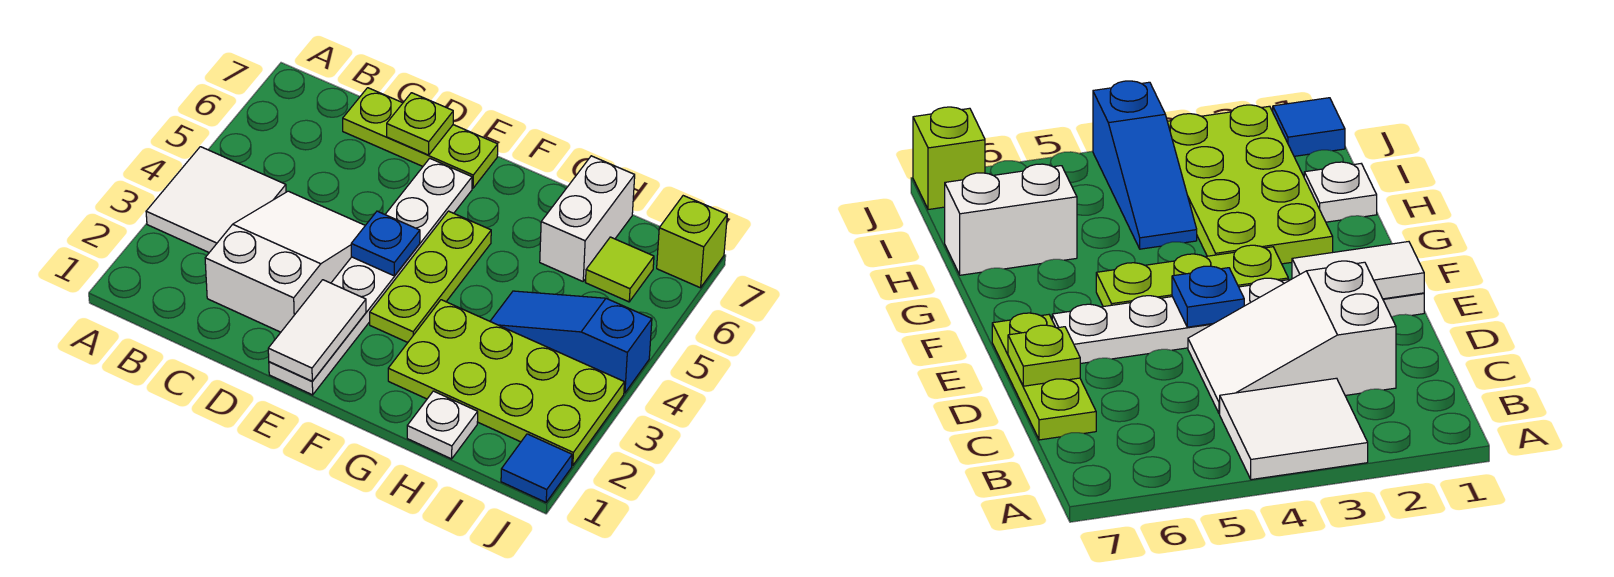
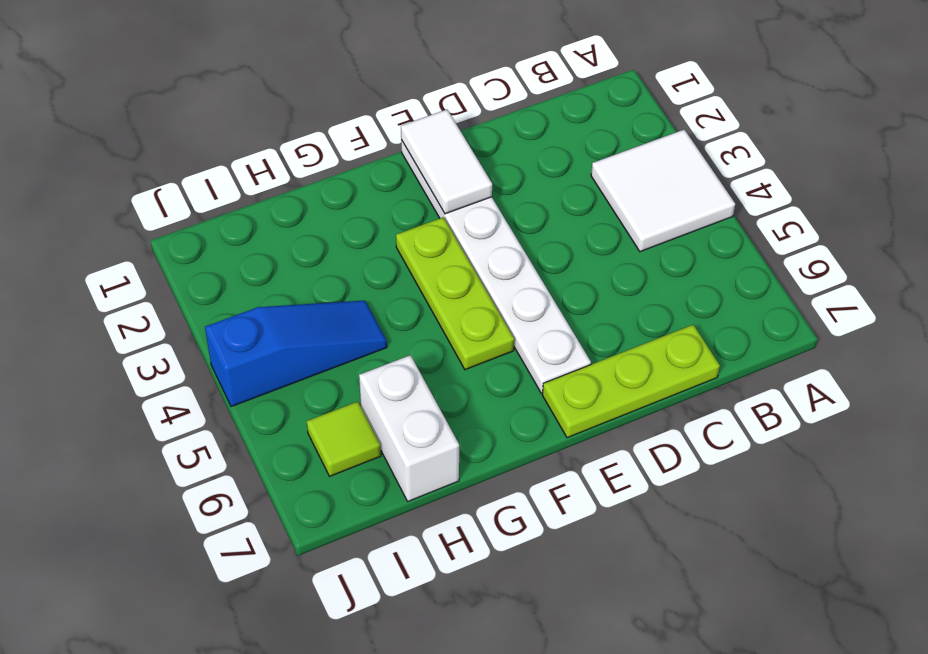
none -> white slope C2:D4 level 1 top 2
none -> lime plate G2:J3 level 1
none -> white plate H1 level 1

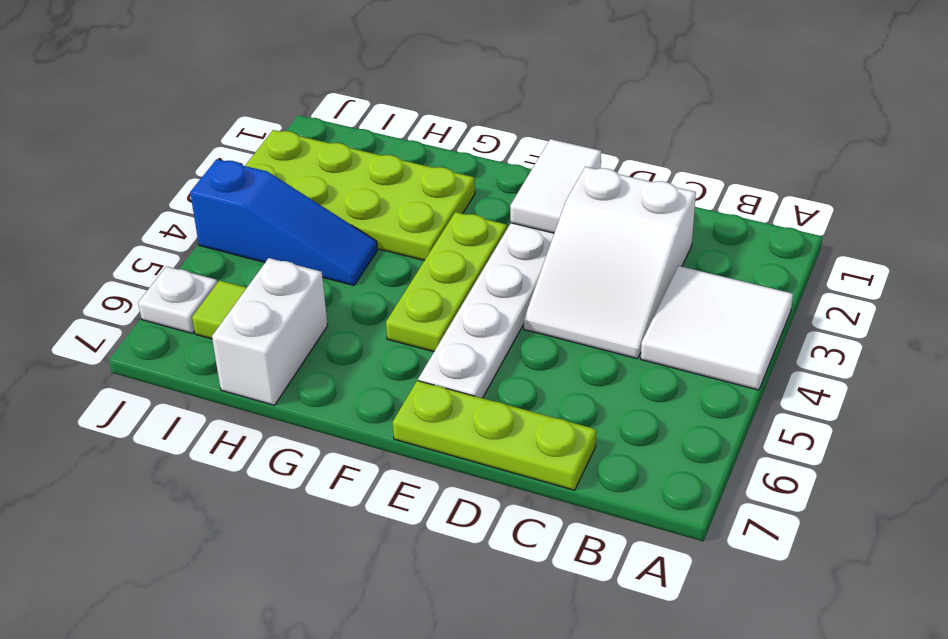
white plate J6 level 1 -> white plate H1 level 1
none -> blue tile J1 level 1
none -> lime brick J7 level 1
none -> lime plate D7 level 2

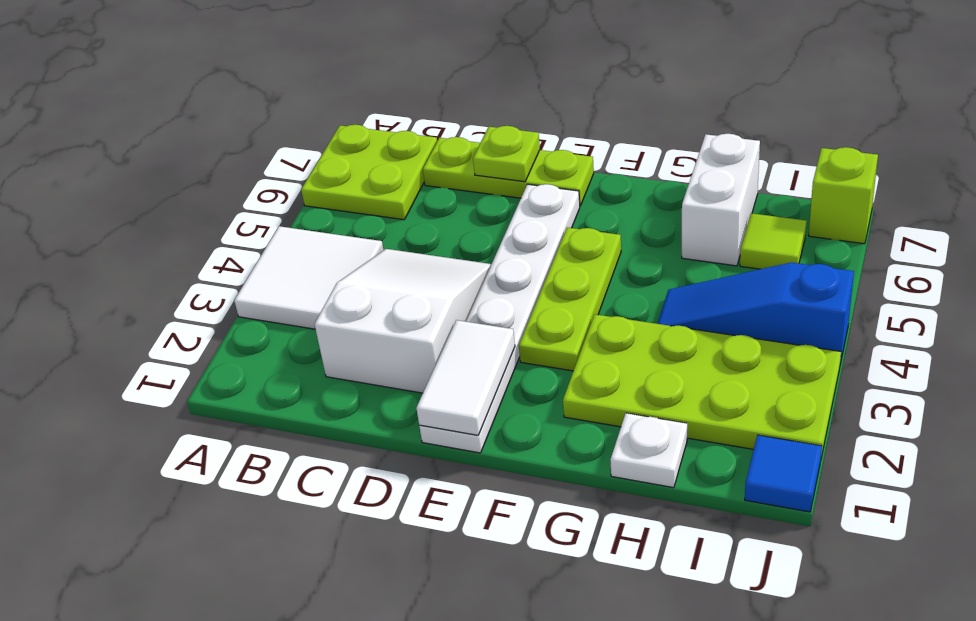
lime plate A6:B7 level 1 -> none
none -> blue plate E4 level 2

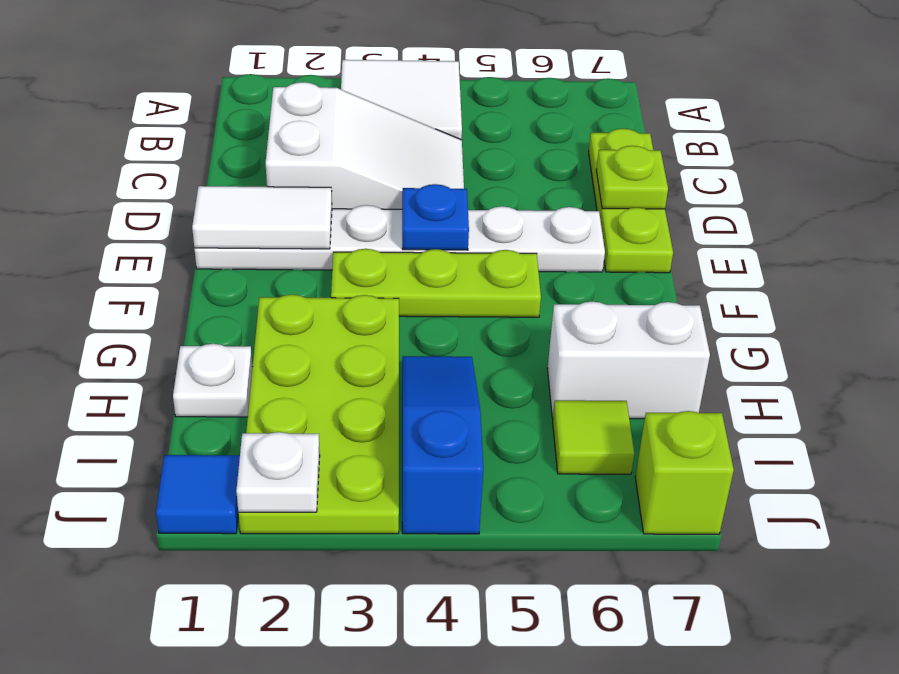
white plate J2 level 2 -> none

